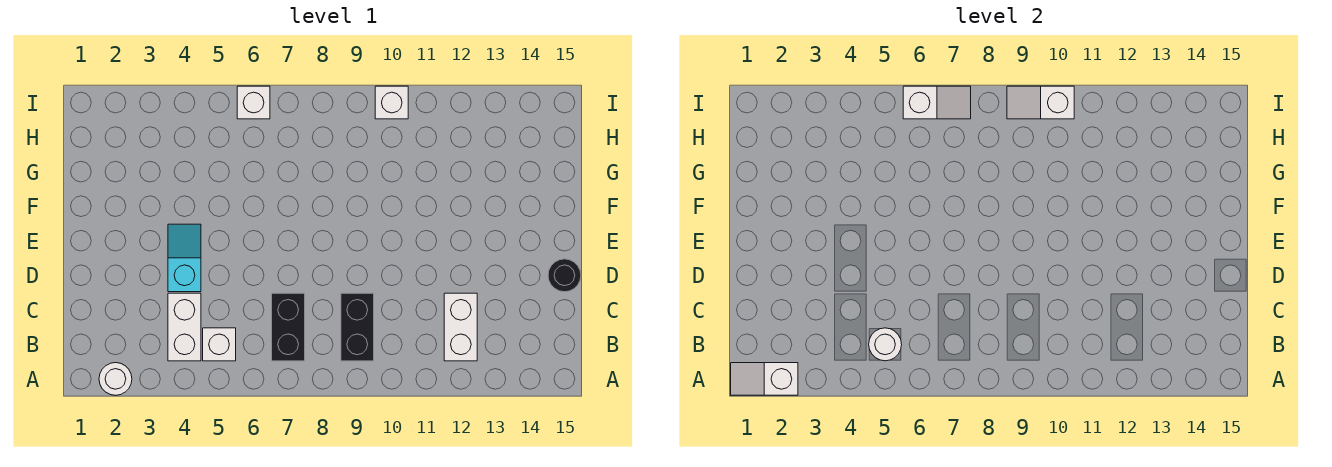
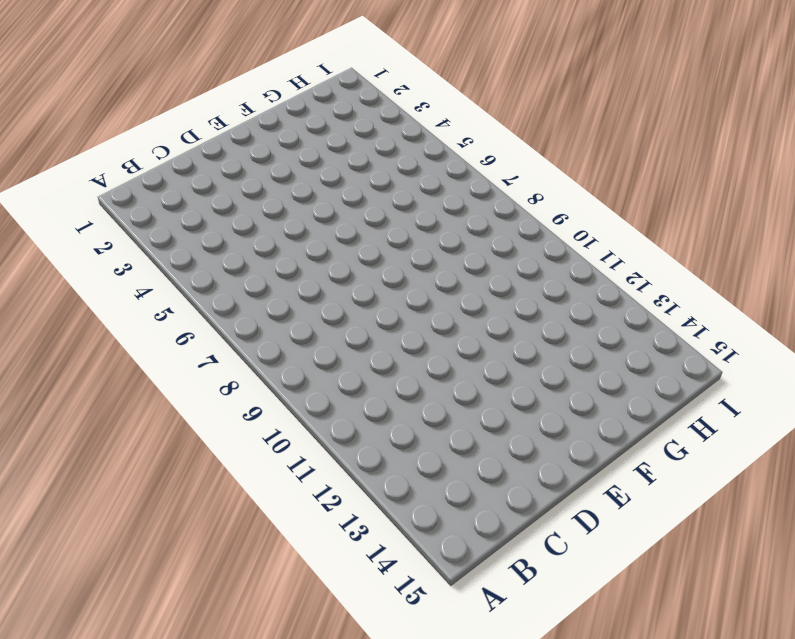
none -> white round brick A2 level 1
none -> white brick B4:C4 level 1
none -> white brick B5 level 1

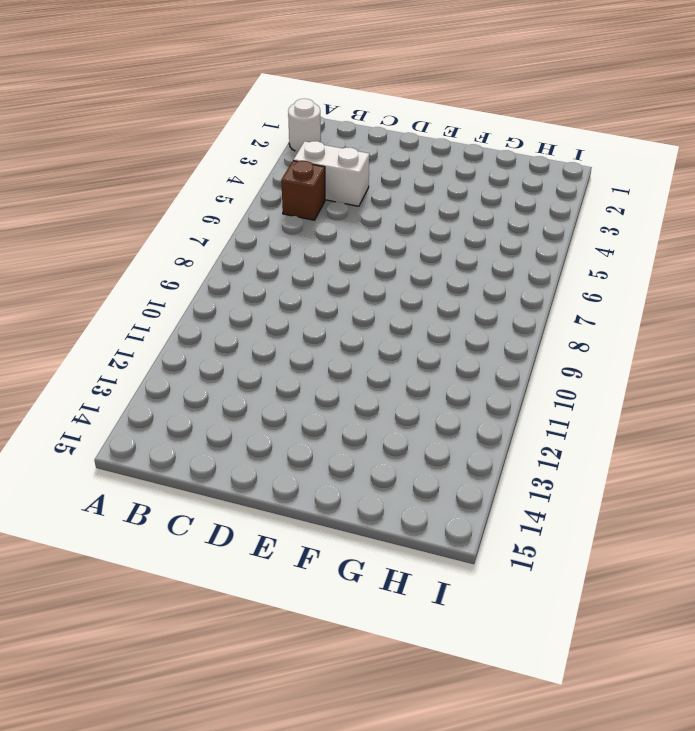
brown brick B5 level 1 -> white brick B5 level 1
none -> black brick B7:C7 level 1
none -> black brick B9:C9 level 1
none -> white brick B12:C12 level 1

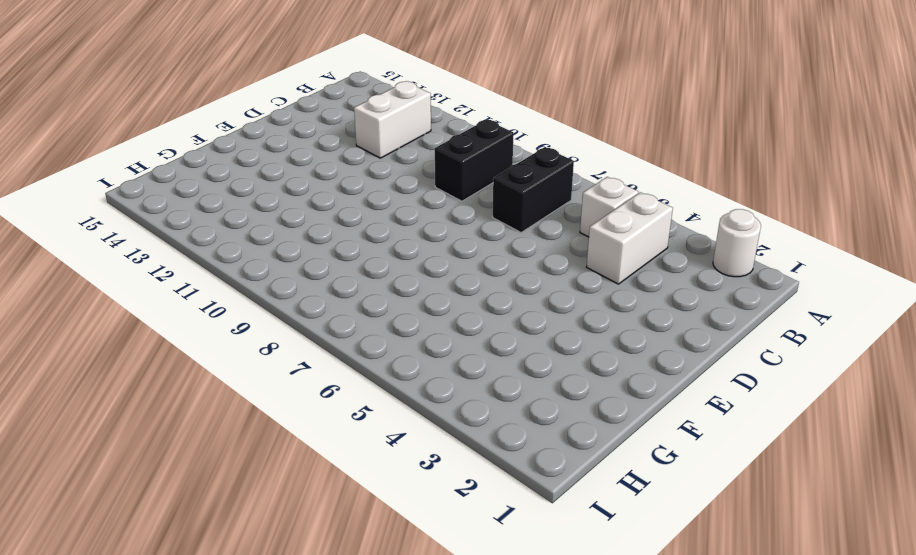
none -> cyan slope D4:E4 level 1 top D
none -> black round brick D15 level 1
none -> white brick I6 level 1

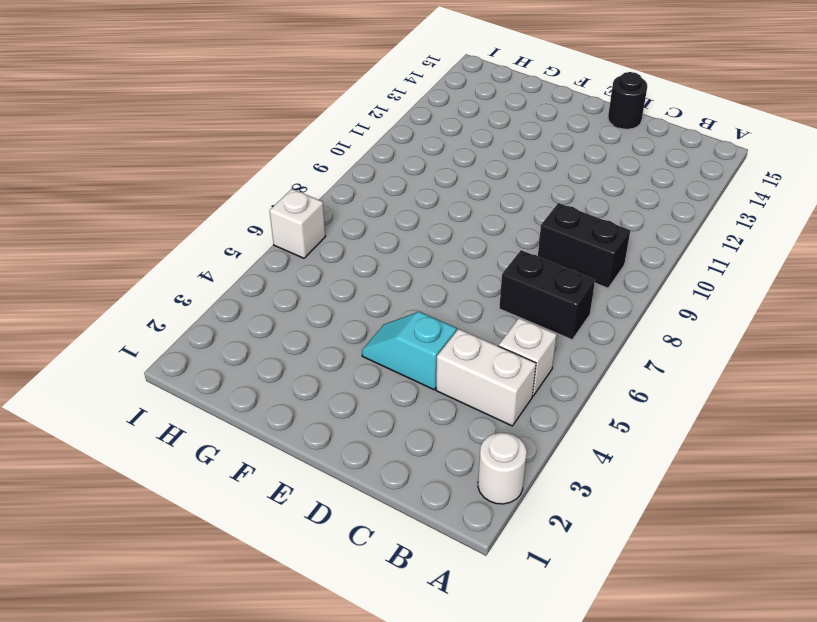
none -> white brick B12:C12 level 1
none -> white brick I10 level 1
none -> white slope A1:A2 level 2 top 2

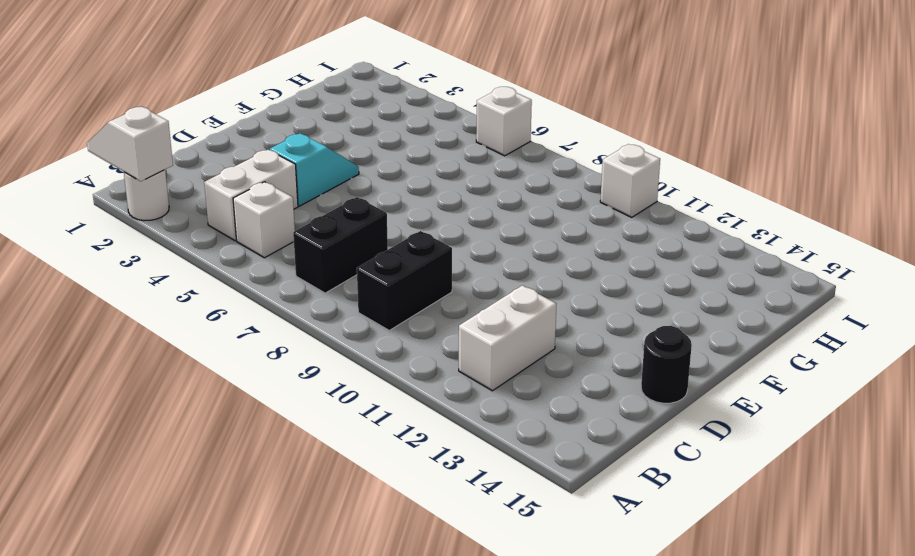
none -> white round brick B5 level 2
none -> white slope I6:I7 level 2 top 6
none -> white slope I9:I10 level 2 top 10

